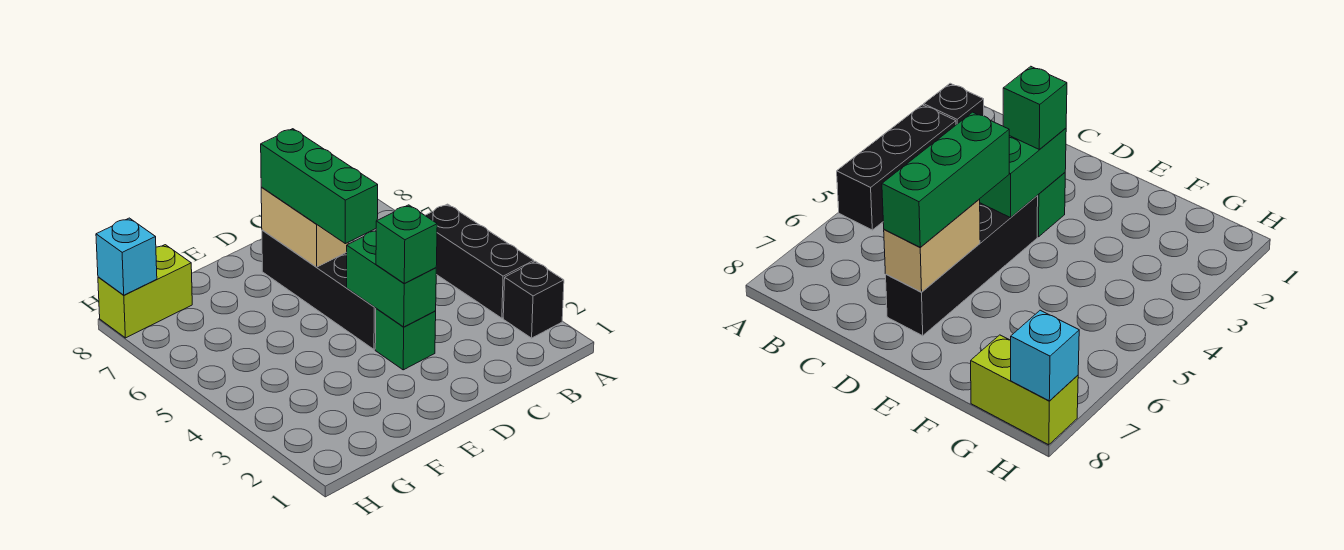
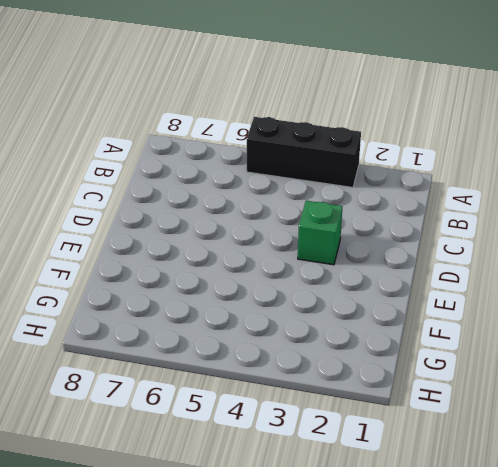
none -> black brick A2 level 1
none -> black brick D4:D7 level 1

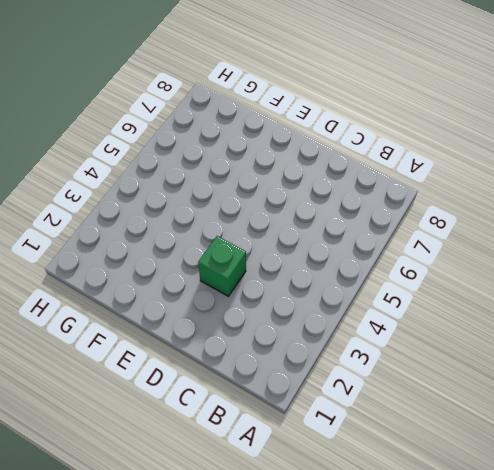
none -> black brick A2 level 1
none -> black brick A3:A5 level 1

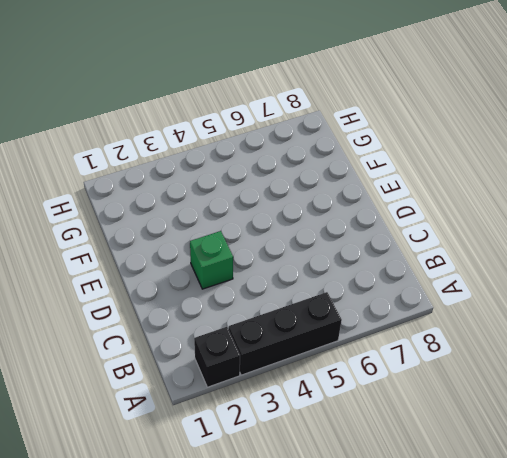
none -> black brick D4:D7 level 1
none -> lime brick G8:H8 level 1

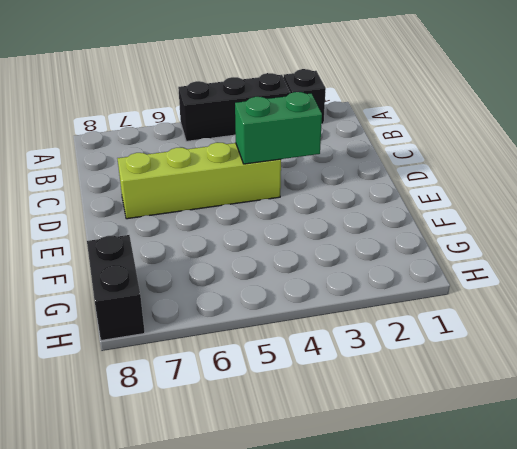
lime brick D4:D7 level 1 -> black brick D4:D7 level 1
black brick G8:H8 level 1 -> lime brick G8:H8 level 1
none -> green brick D3 level 1
none -> tan brick D6:D7 level 2

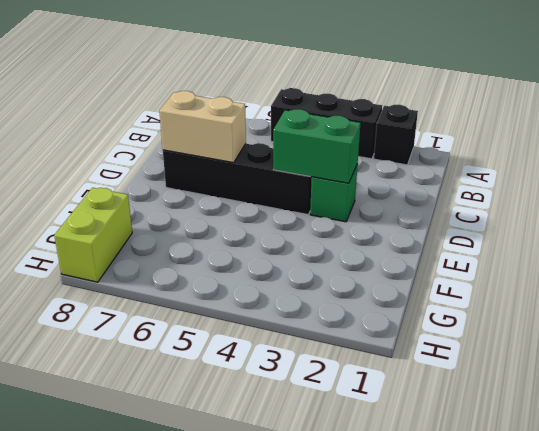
none -> cyan brick H8 level 2
none -> green brick D3 level 3

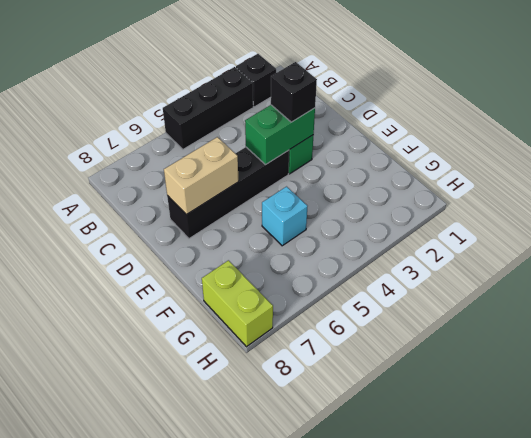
black brick D3 level 3 -> green brick D3 level 3
cyan brick F5 level 1 -> cyan brick H8 level 2
none -> green brick D5:D7 level 3

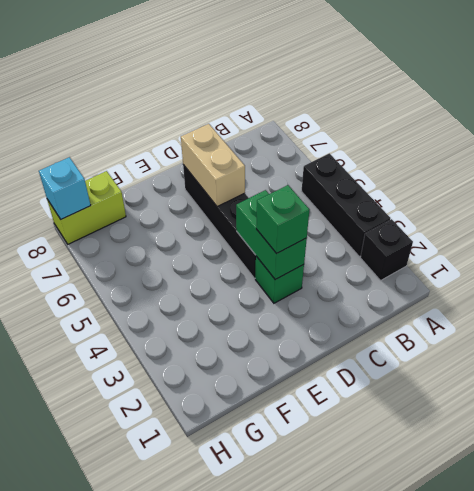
none -> green brick D5:D7 level 3

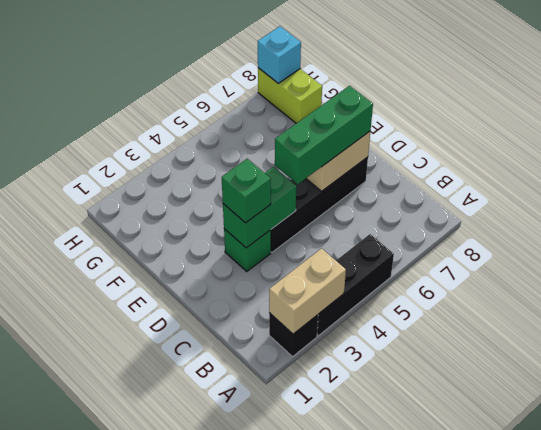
tan brick A2:A3 level 2 -> none

